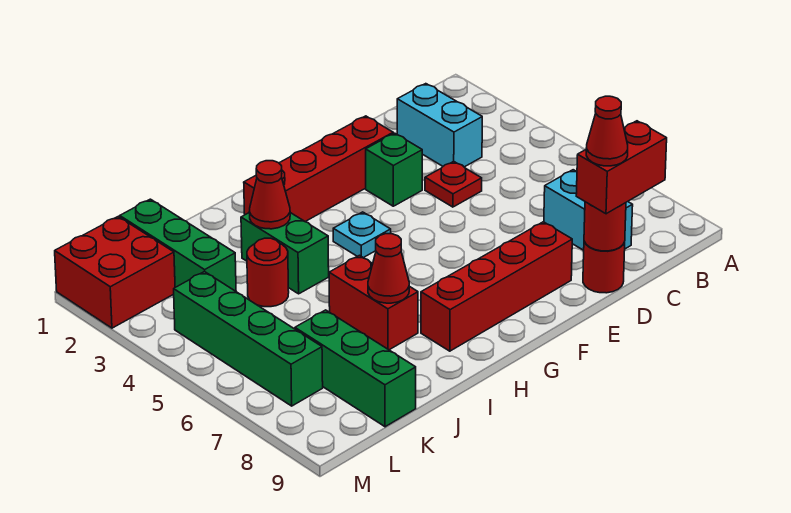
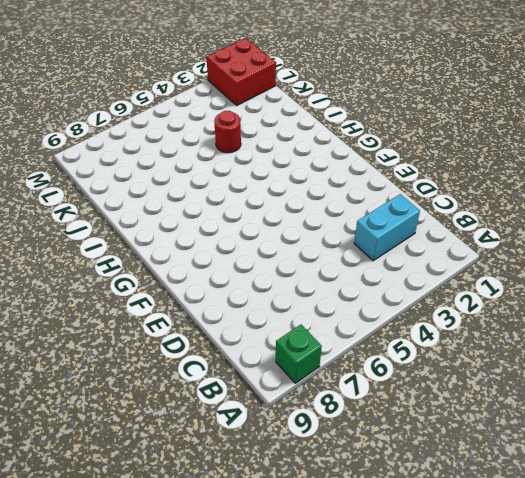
green brick A8 level 1 -> green brick E3 level 1
none -> cyan brick C7:C8 level 1
none -> red plate D4 level 1
none -> red round brick D9 level 1

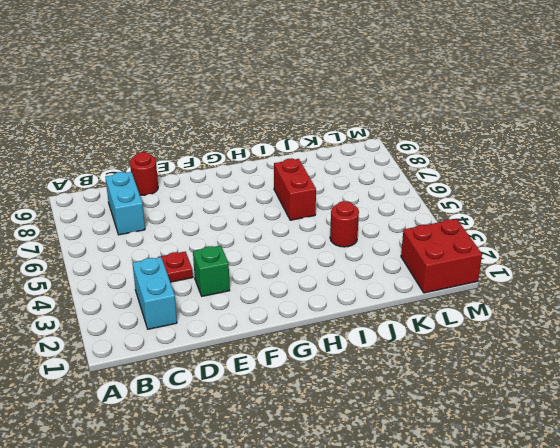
none -> red brick E2:H2 level 1
none -> red brick E8:H8 level 1
none -> cyan plate G4 level 1

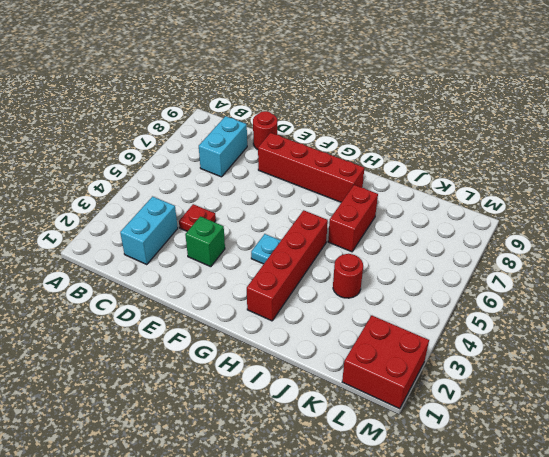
red brick H2:H5 level 1 -> red brick E2:H2 level 1
none -> green brick I3:I4 level 1
none -> green brick K1:K3 level 1
none -> green brick K7:K9 level 1

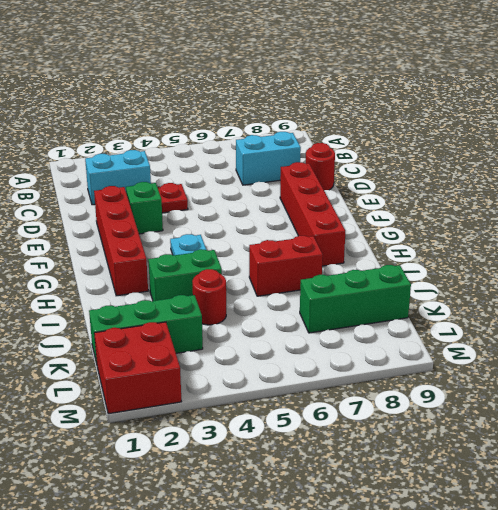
none -> green brick L4:L7 level 1
none -> red round brick D9 level 2
none -> red cone I3 level 2

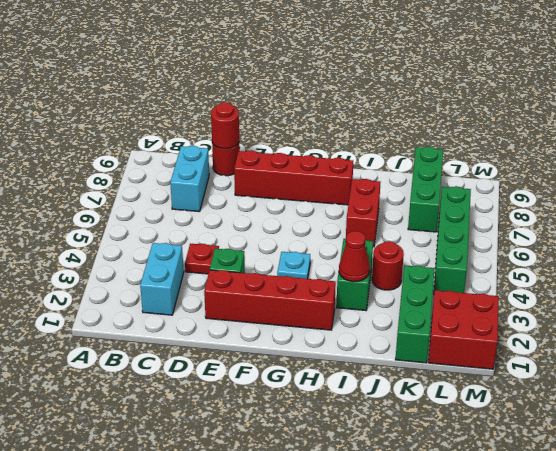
none -> red cone I7 level 2
none -> red brick C9:D9 level 3
none -> red cone D9 level 4

